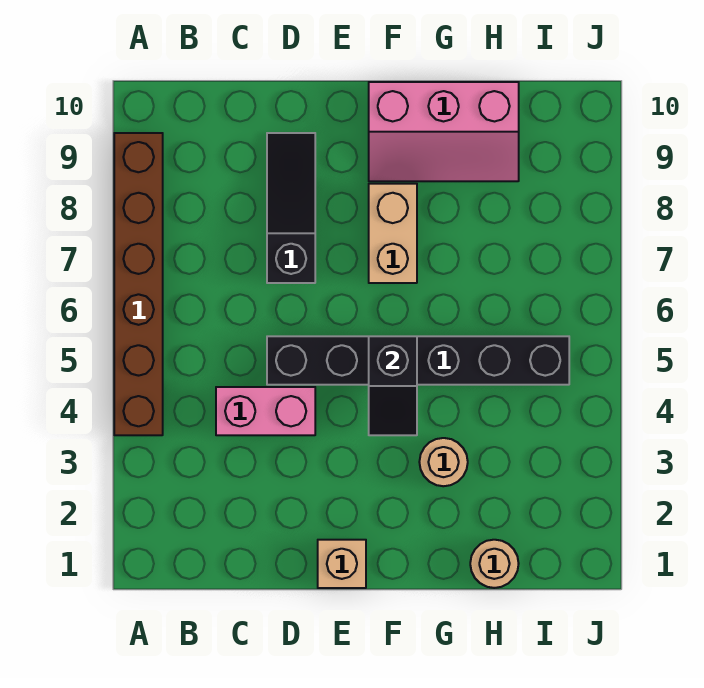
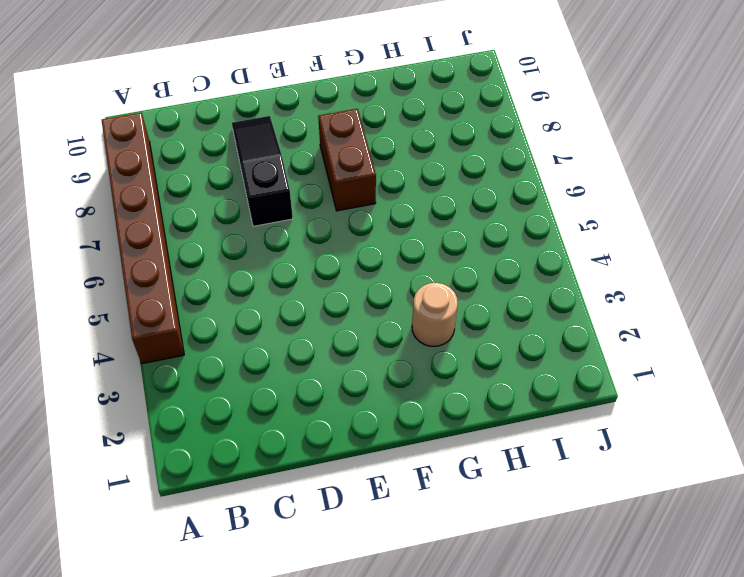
brown brick F7:F8 level 1 -> tan brick F7:F8 level 1
none -> pink brick C4:D4 level 1
none -> black brick D5:I5 level 1

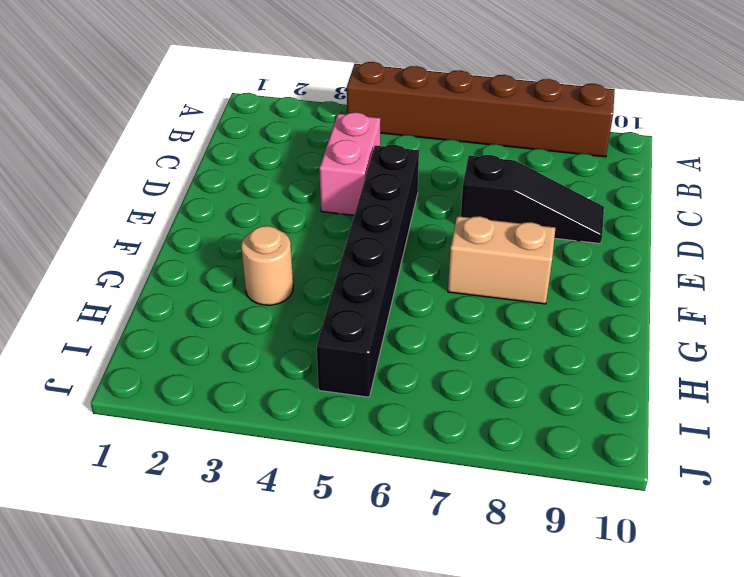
none -> tan brick E1 level 1
none -> pink slope F9:H10 level 1 top 10

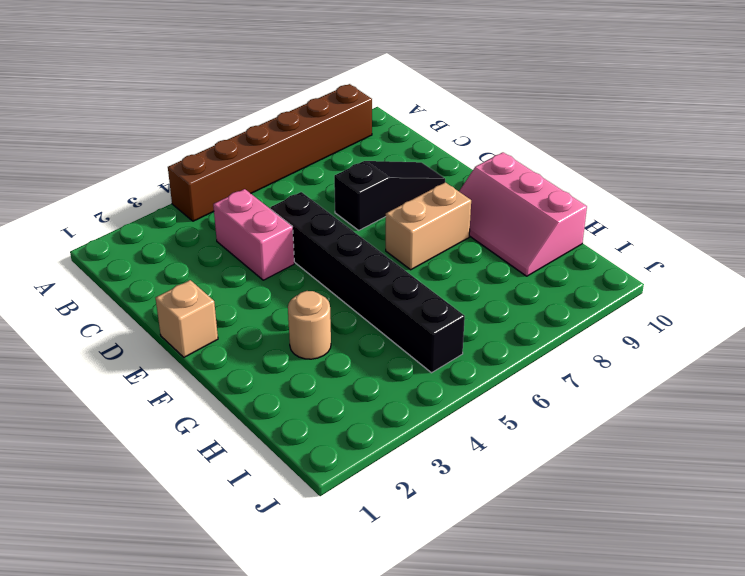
none -> tan round brick H1 level 1
none -> black slope F4:F5 level 2 top 5

